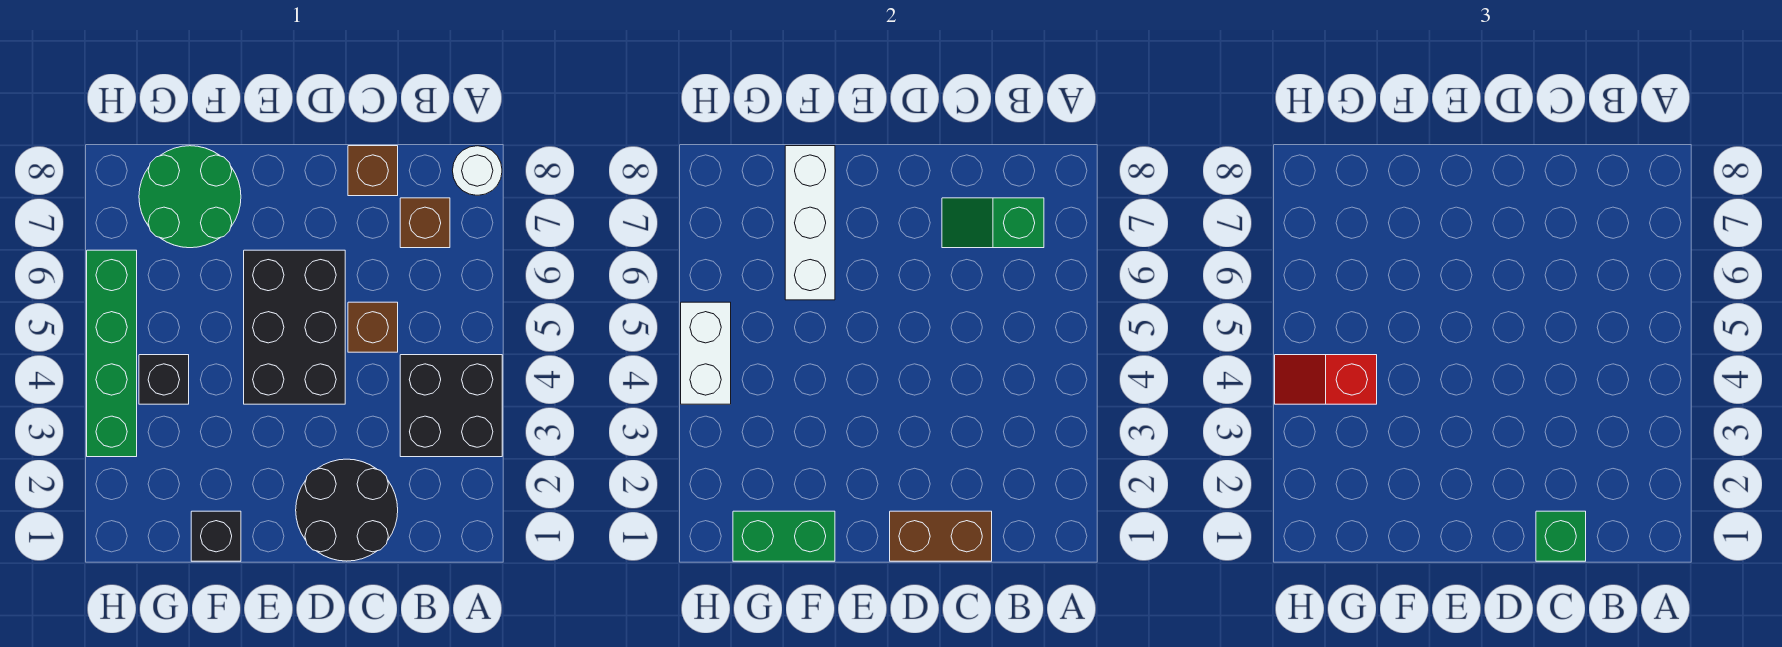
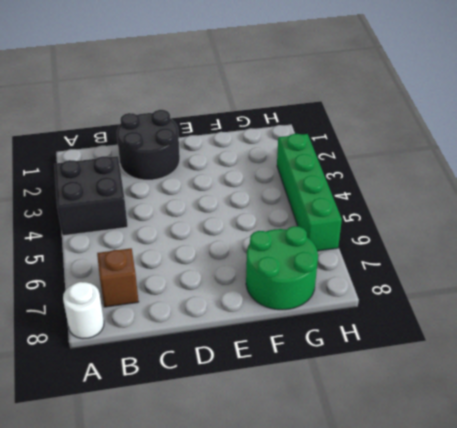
none -> brown brick C5 level 1
none -> brown brick C8 level 1
none -> black brick D4:E6 level 1

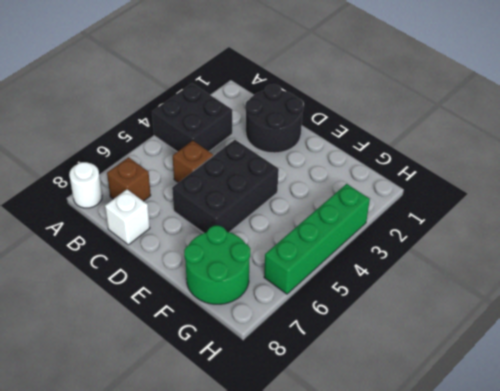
white brick C8 level 1 -> brown brick C8 level 1
none -> black brick F1 level 1
none -> black brick G4 level 1
none -> green slope B7:C7 level 2 top B

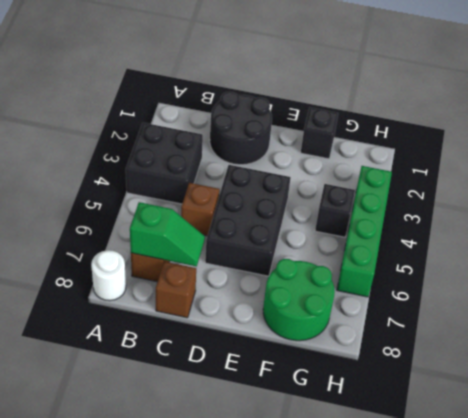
none -> brown brick C1:D1 level 2
none -> green brick F1:G1 level 2
none -> white brick F6:F8 level 2

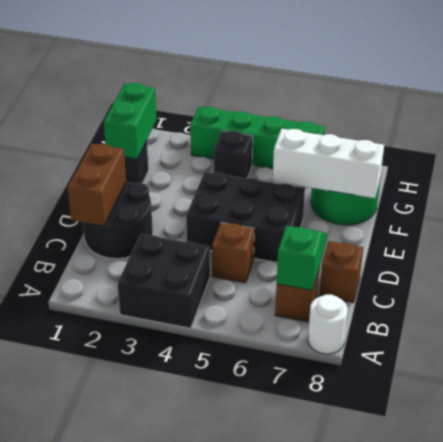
none -> white brick H4:H5 level 2
none -> green brick C1 level 3
none -> red slope G4:H4 level 3 top G

